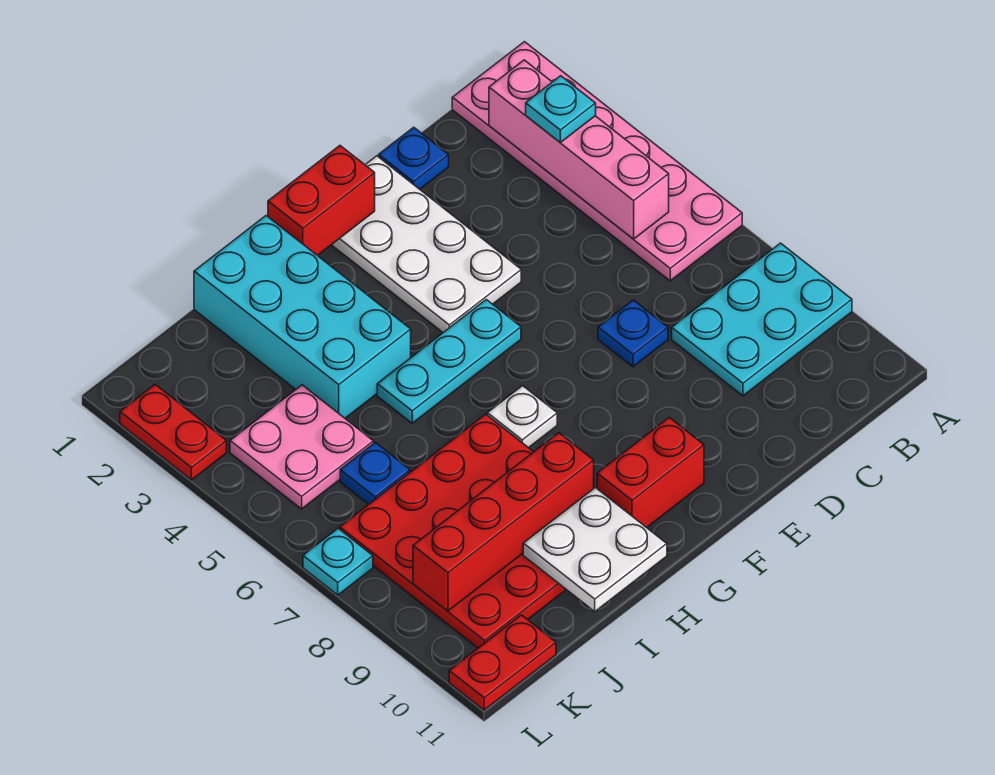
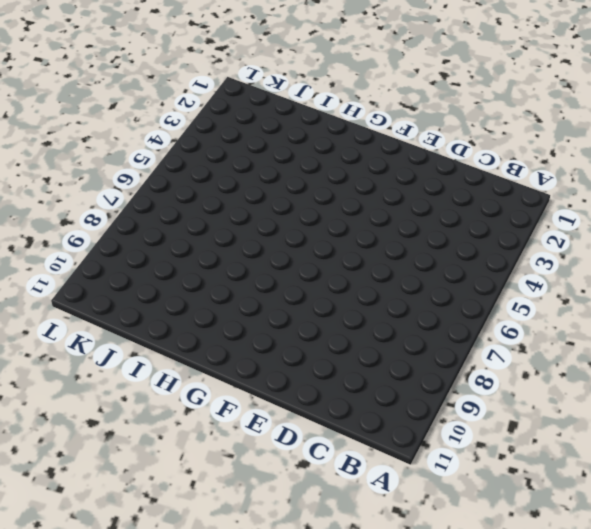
none -> pink plate A1:B6 level 1
none -> cyan plate A8:C9 level 1
none -> blue plate D1 level 1

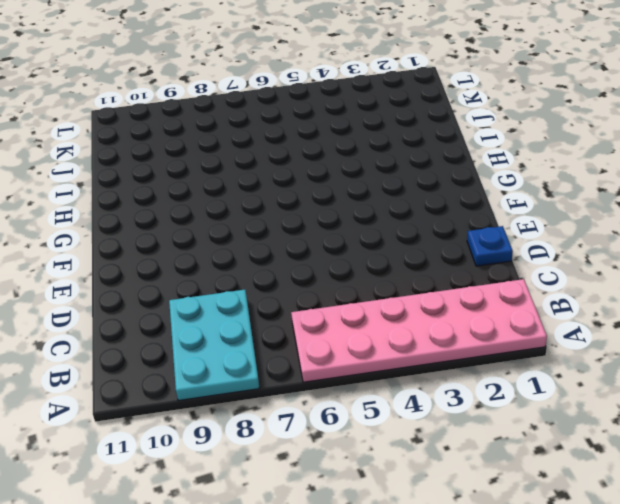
none -> blue plate D7 level 1
none -> white plate E1:F4 level 1
none -> cyan plate F5:H5 level 1

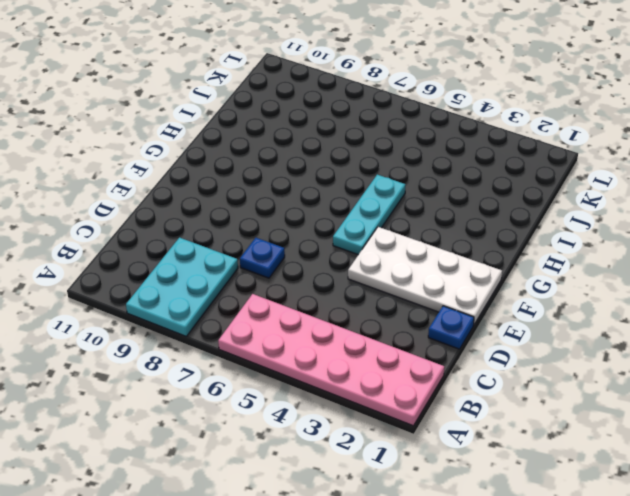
none -> red brick F10:G10 level 1
none -> white plate G7 level 1
none -> cyan brick H1:I4 level 1

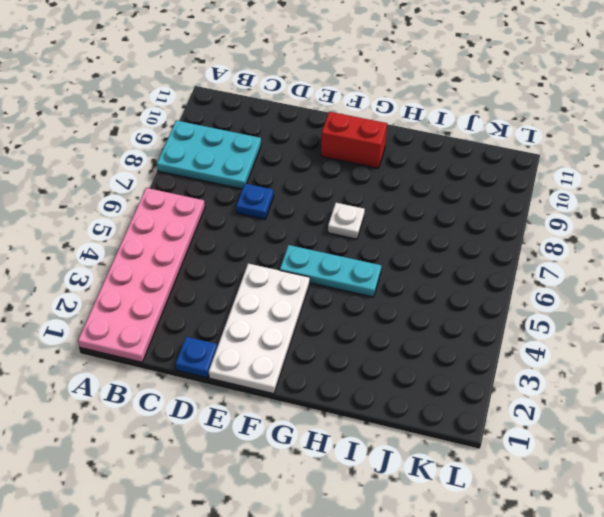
none -> cyan brick H1:I4 level 1
none -> red plate H7:K10 level 1
none -> pink plate J4:K5 level 1

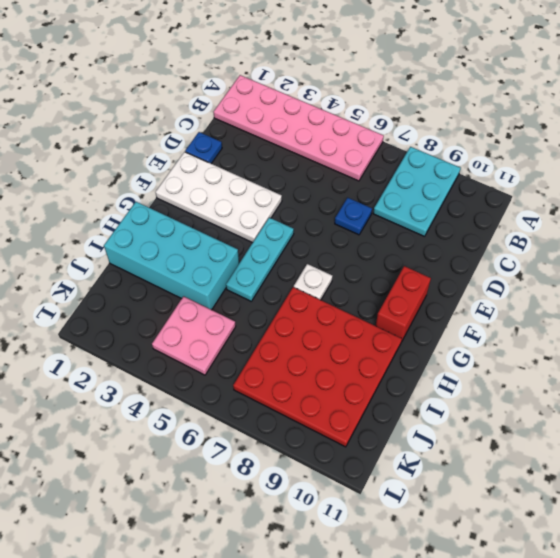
none -> blue plate J6 level 1
none -> red plate K11:L11 level 1
none -> red plate L2:L3 level 1

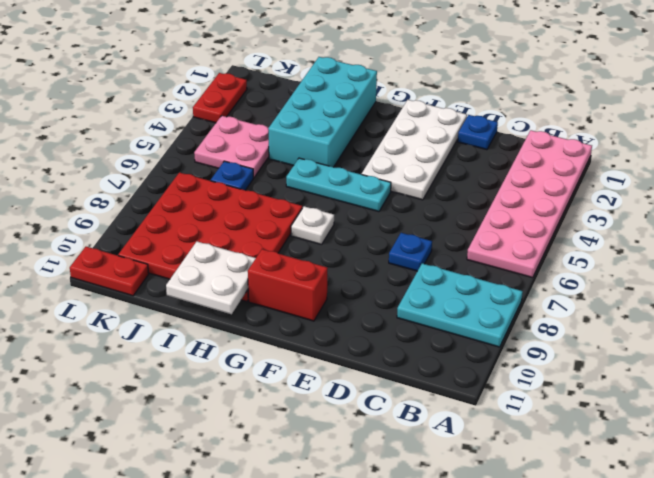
none -> cyan plate L7 level 1
none -> pink brick B2:B5 level 2
none -> red brick F1:G1 level 2

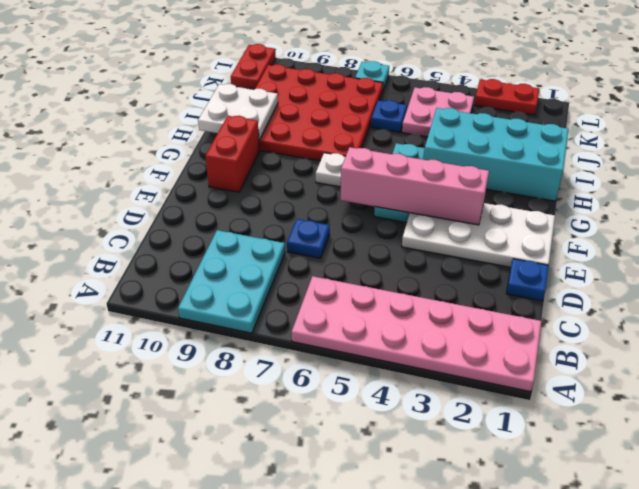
pink brick F3:F6 level 2 -> pink brick B2:B5 level 2
none -> red brick F1:G1 level 2
none -> red brick H9:K9 level 2
none -> cyan plate B3 level 3

